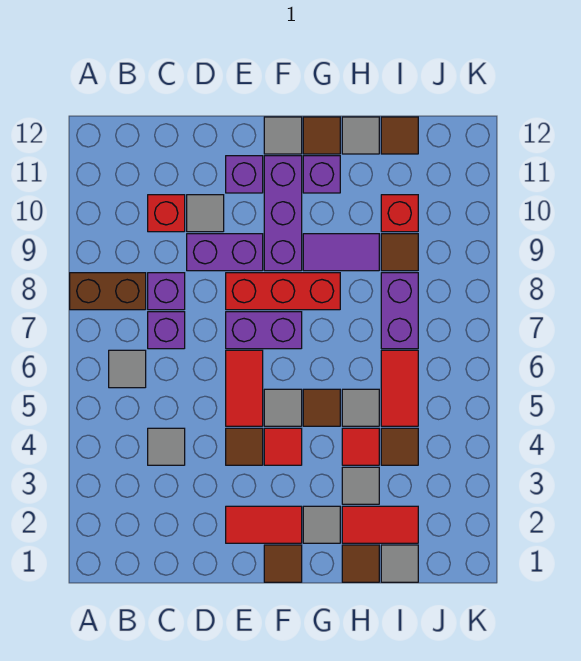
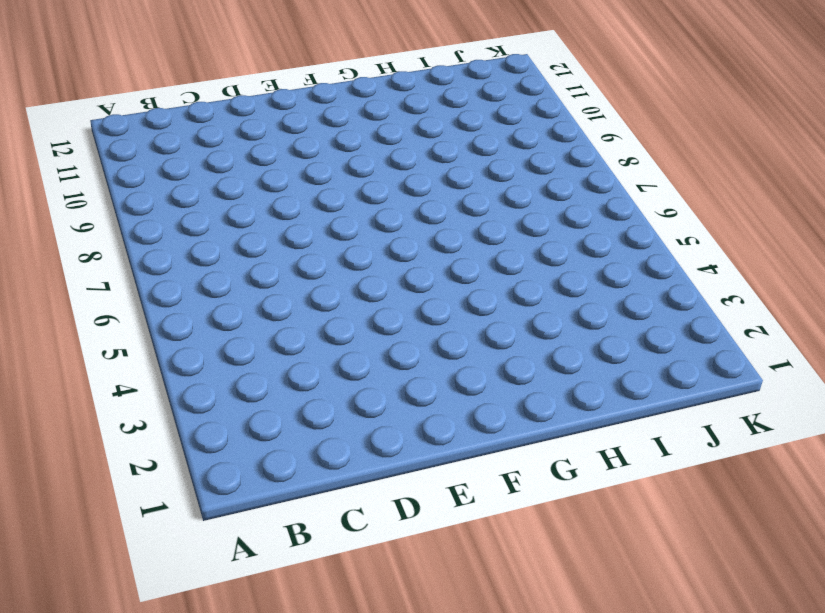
none -> brown brick A8:B8 level 1
none -> grey tile B6 level 1
none -> grey tile C4 level 1
none -> purple brick C7 level 1

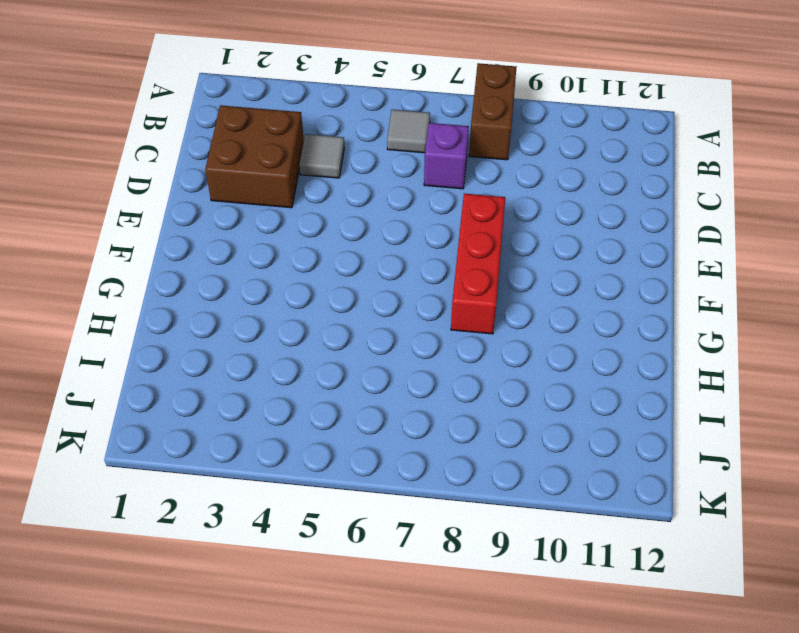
brown brick C2:D3 level 1 -> none
none -> purple brick C8 level 1
none -> red brick C10 level 1
none -> purple brick D9:E9 level 1
none -> grey tile D10 level 1

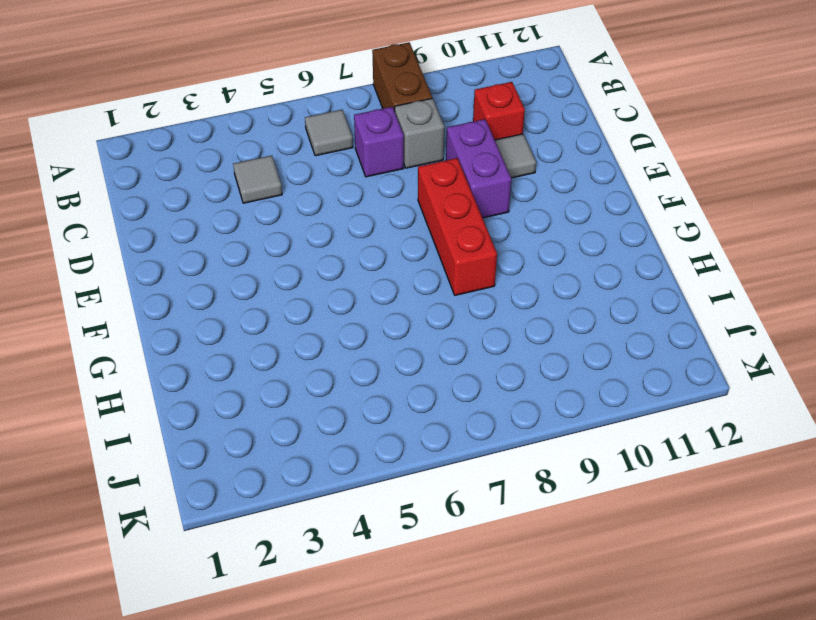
grey brick C8 level 1 -> purple brick C8 level 1
none -> red tile E2:F2 level 1
none -> brown tile E4 level 1
none -> red tile E5:E6 level 1
none -> purple brick E7:F7 level 1

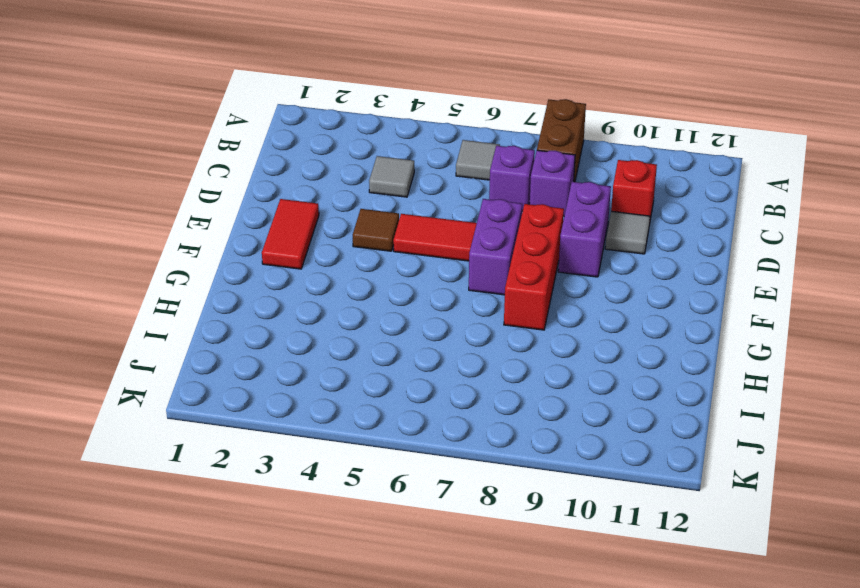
none -> purple brick E11 level 1
none -> brown tile F1 level 1
none -> red tile F4 level 1
none -> grey tile F5 level 1

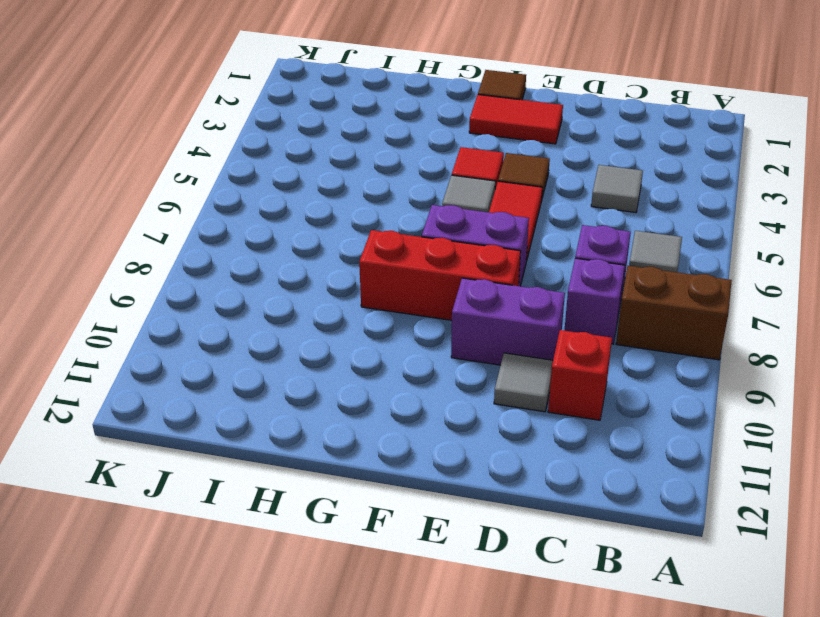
none -> purple brick E11 level 1
none -> purple brick F9:F11 level 1
none -> grey tile F12 level 1
none -> grey tile G2 level 1

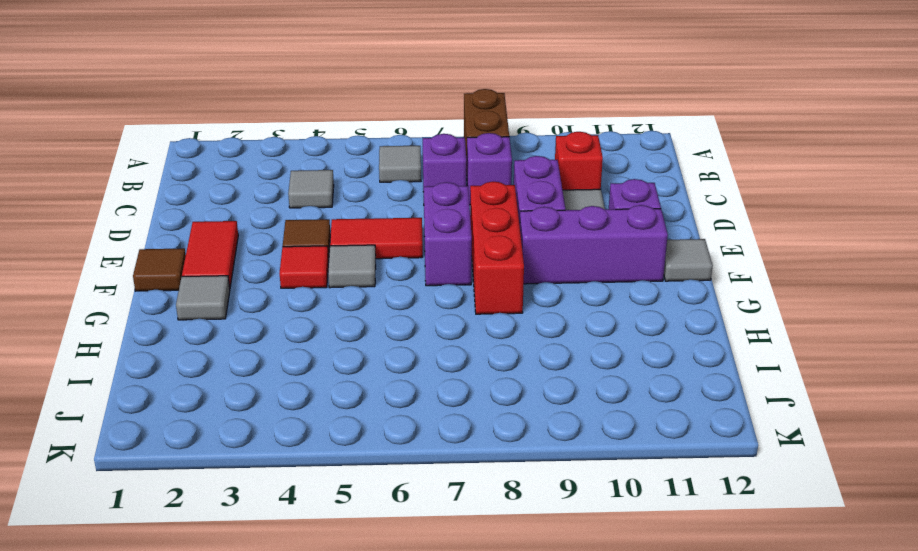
none -> brown tile G5 level 1
none -> purple tile G9:H9 level 1
none -> purple brick G11 level 1
none -> brown tile G12 level 1

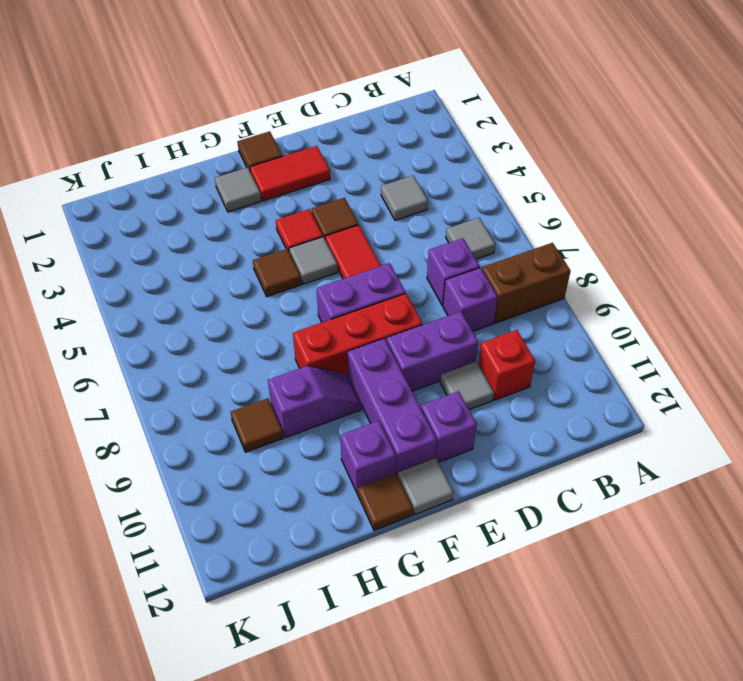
purple slope G9:H9 level 1 top H -> purple tile G9:H9 level 1
none -> brown tile H1 level 1
none -> red tile H2:I2 level 1
none -> grey tile H3 level 1
none -> red tile H4 level 1

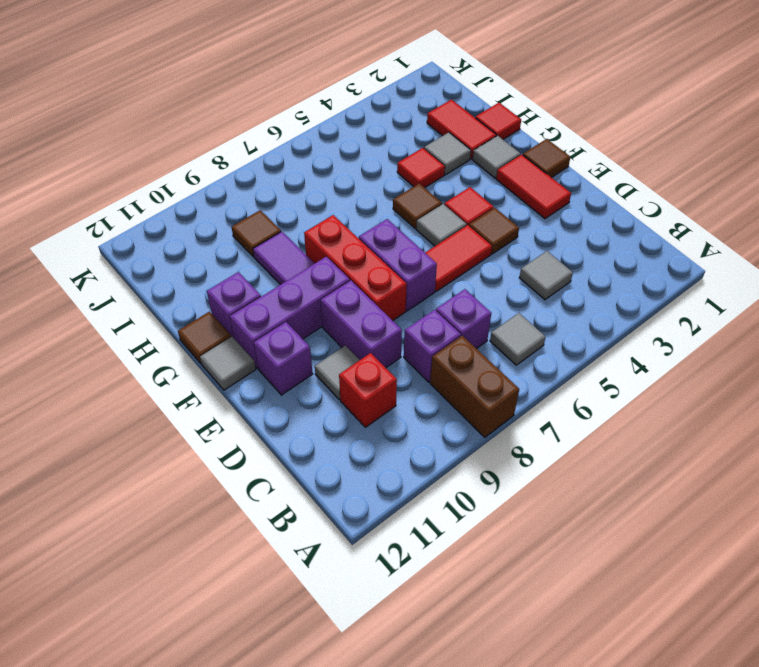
red tile H1 level 1 -> brown tile H1 level 1
none -> grey tile H5 level 1
none -> grey tile H12 level 1
none -> grey tile I1 level 1
none -> brown tile I4 level 1

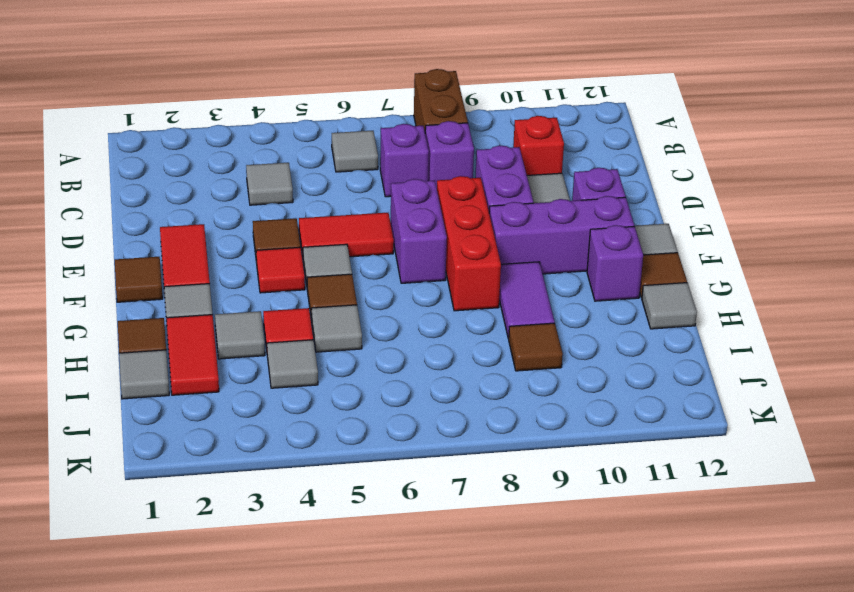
grey tile I4 level 1 -> brown tile I4 level 1
none -> red tile I5:I6 level 1
none -> purple brick I7:I8 level 1
none -> red brick I10 level 1
none -> brown tile I12 level 1

